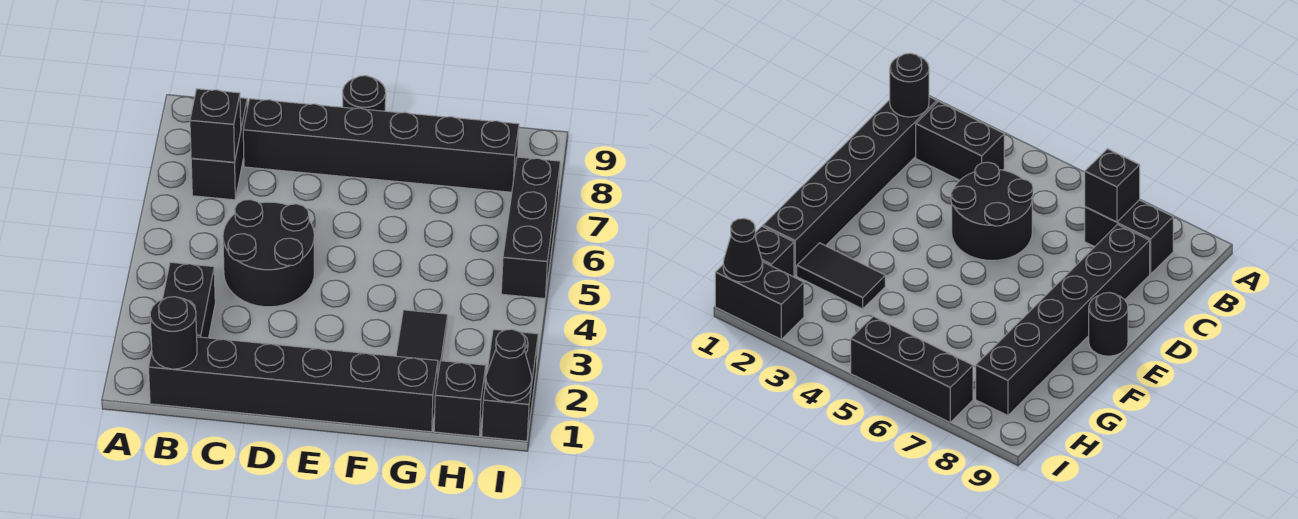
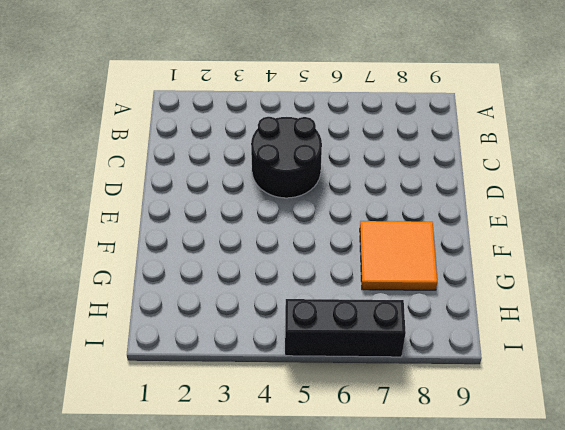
orange tile F7:G8 level 1 -> black brick C8:H8 level 1
none -> black brick B1:G1 level 1
none -> black brick B2:B3 level 1
none -> black brick B7:B8 level 1

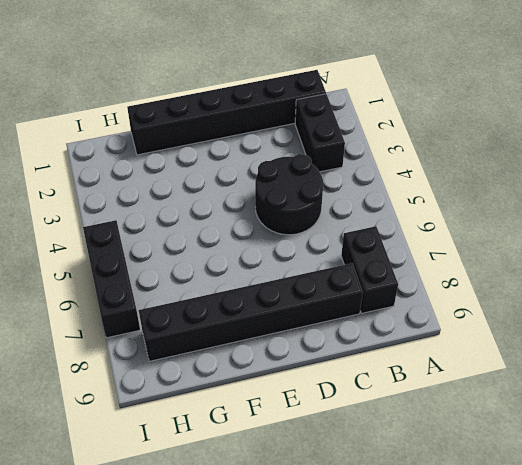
none -> black round brick E9 level 1
none -> black tile G2:G3 level 1
none -> black brick H1 level 1

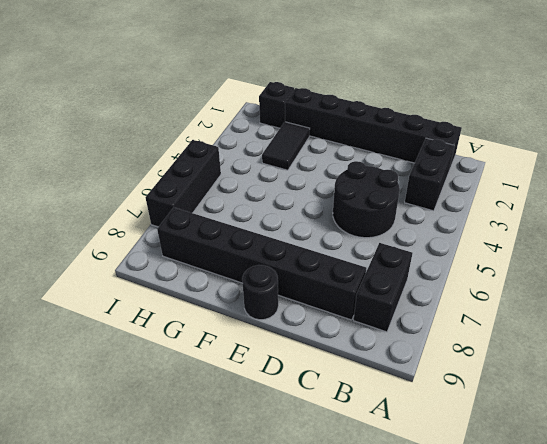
none -> black brick I1:I2 level 1
none -> black round brick B1 level 2
none -> black brick B7 level 2

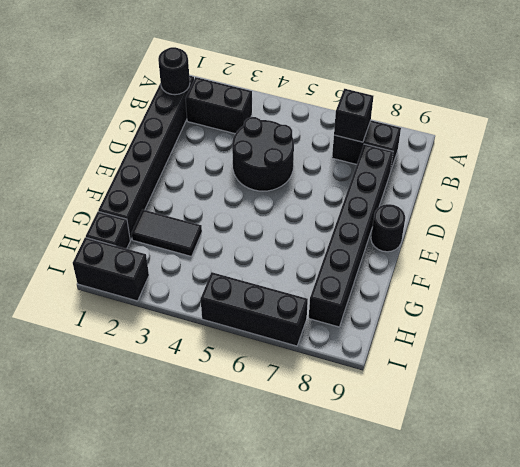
none -> black cone I1 level 2

